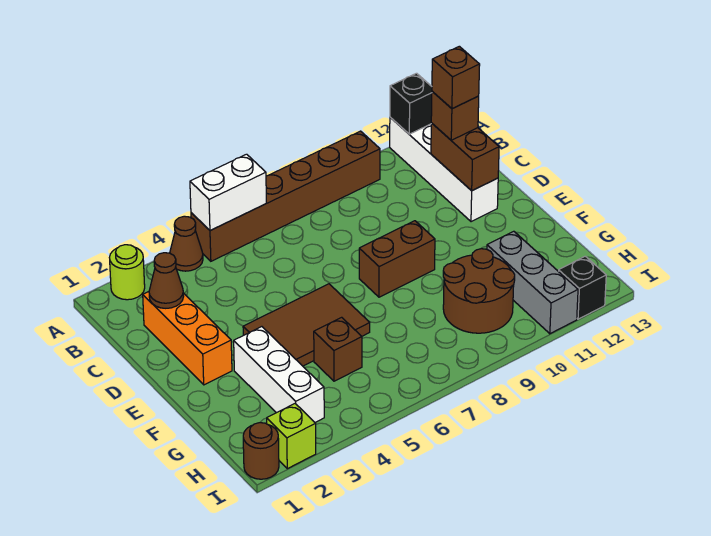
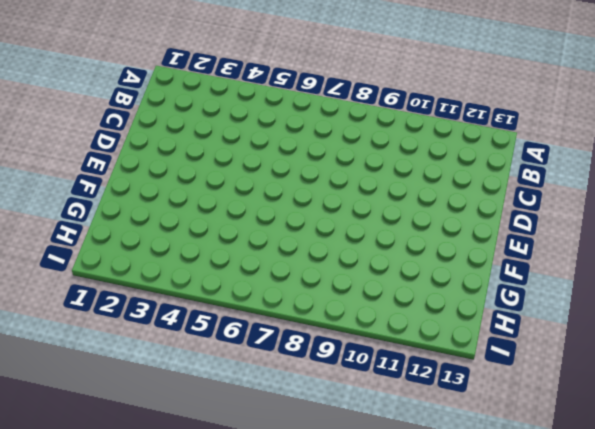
none -> lime round brick A2 level 1
none -> brown cone A4 level 1
none -> brown brick A5:A10 level 1

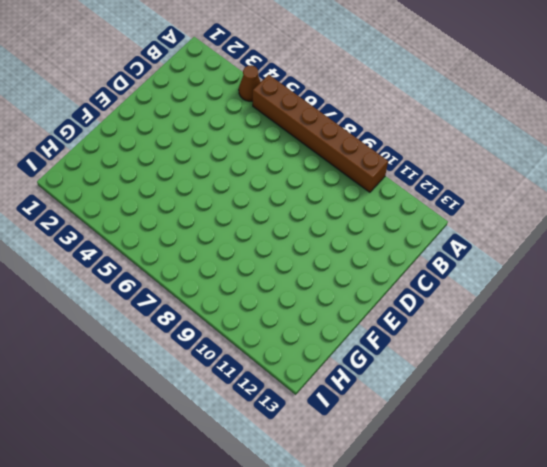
none -> lime round brick A2 level 1
none -> white brick A12:D12 level 1
none -> orange brick C2:E2 level 1

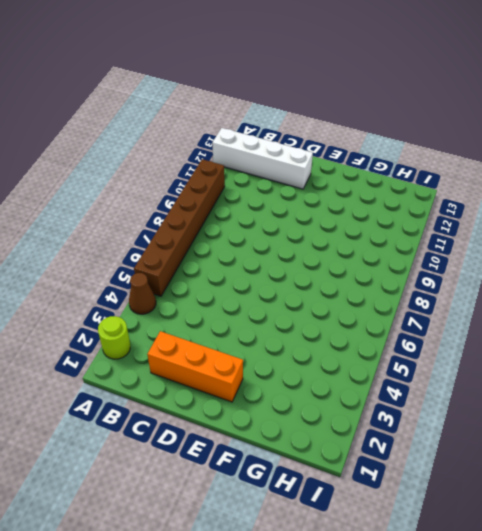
none -> brown tile E4:F6 level 1
none -> brown brick E8:E9 level 1
none -> white brick F3:H3 level 1

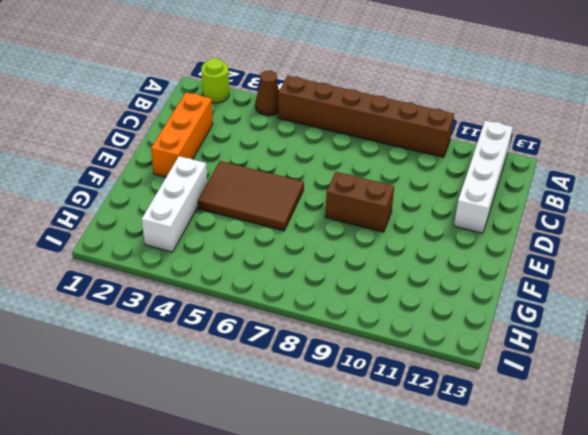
none -> brown brick G5 level 1
none -> brown round brick G9:H10 level 1
none -> grey brick G11:I11 level 1

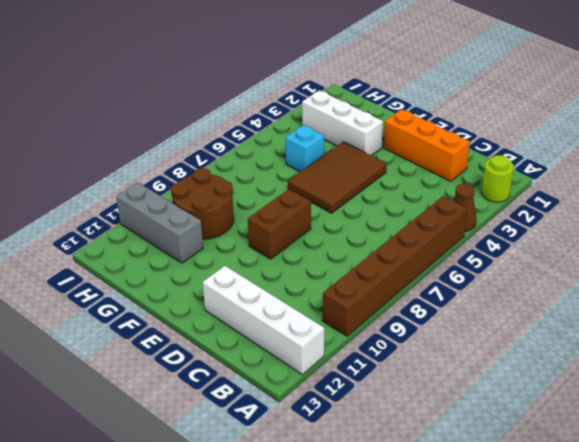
cyan brick G5 level 1 -> brown brick G5 level 1
none -> brown round brick I1 level 1
none -> lime brick I2 level 1
none -> black brick I12 level 1

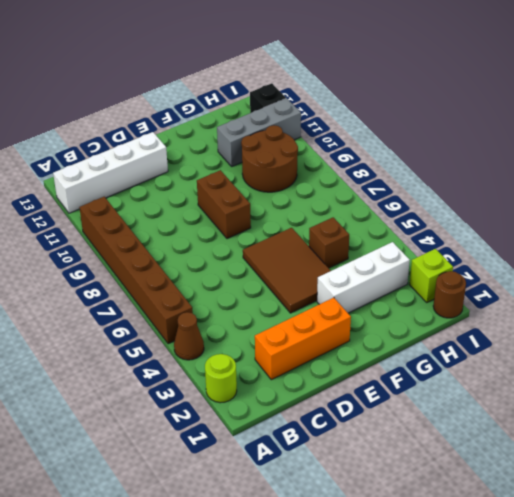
none -> white brick A5:A6 level 2
none -> black brick A12 level 2
none -> brown cone C2 level 2

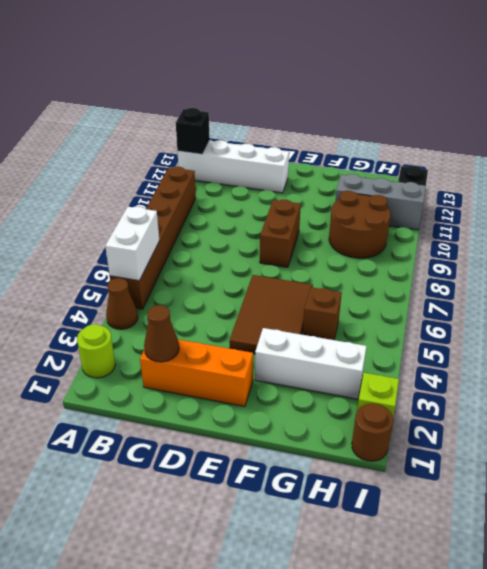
none -> brown brick C12:D12 level 2
none -> brown brick C12 level 3
none -> brown brick C12 level 4

